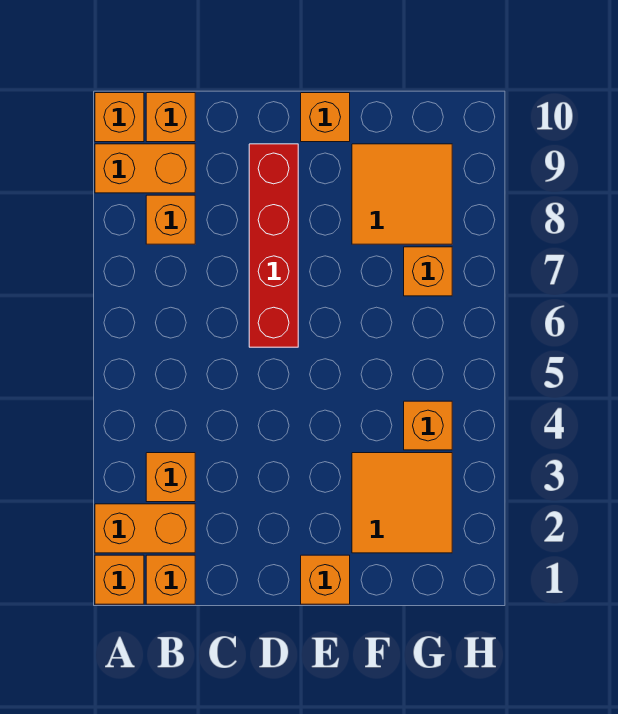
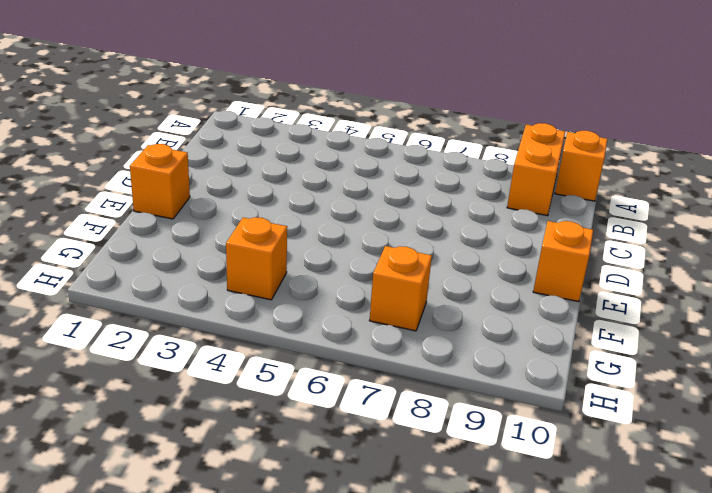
none -> orange brick A1 level 1
none -> orange brick A2:B2 level 1
none -> orange brick B1 level 1

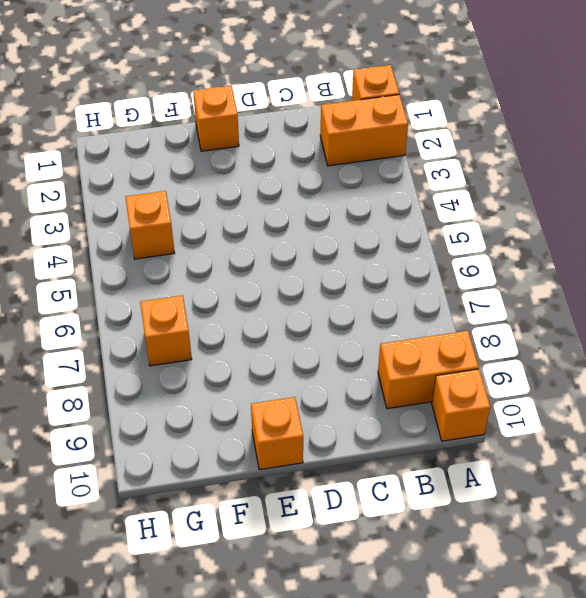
none -> orange brick B1 level 1
none -> orange brick B3 level 1
none -> orange brick B8 level 1

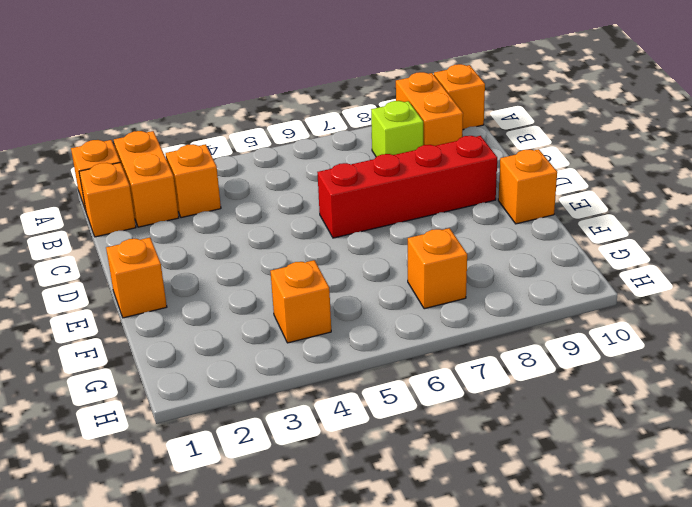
lime brick B8 level 1 -> orange brick B8 level 1
none -> orange brick B10 level 1
none -> orange tile F2:G3 level 1
none -> orange tile F8:G9 level 1

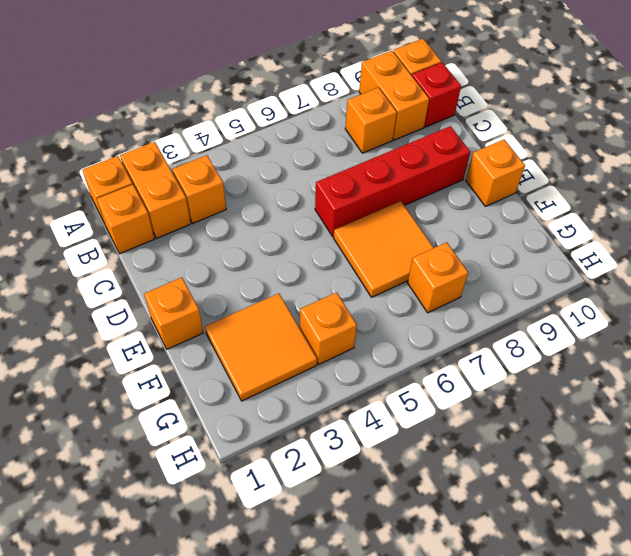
red brick B10 level 1 -> orange brick B10 level 1
orange tile E6:F7 level 1 -> orange tile F8:G9 level 1

